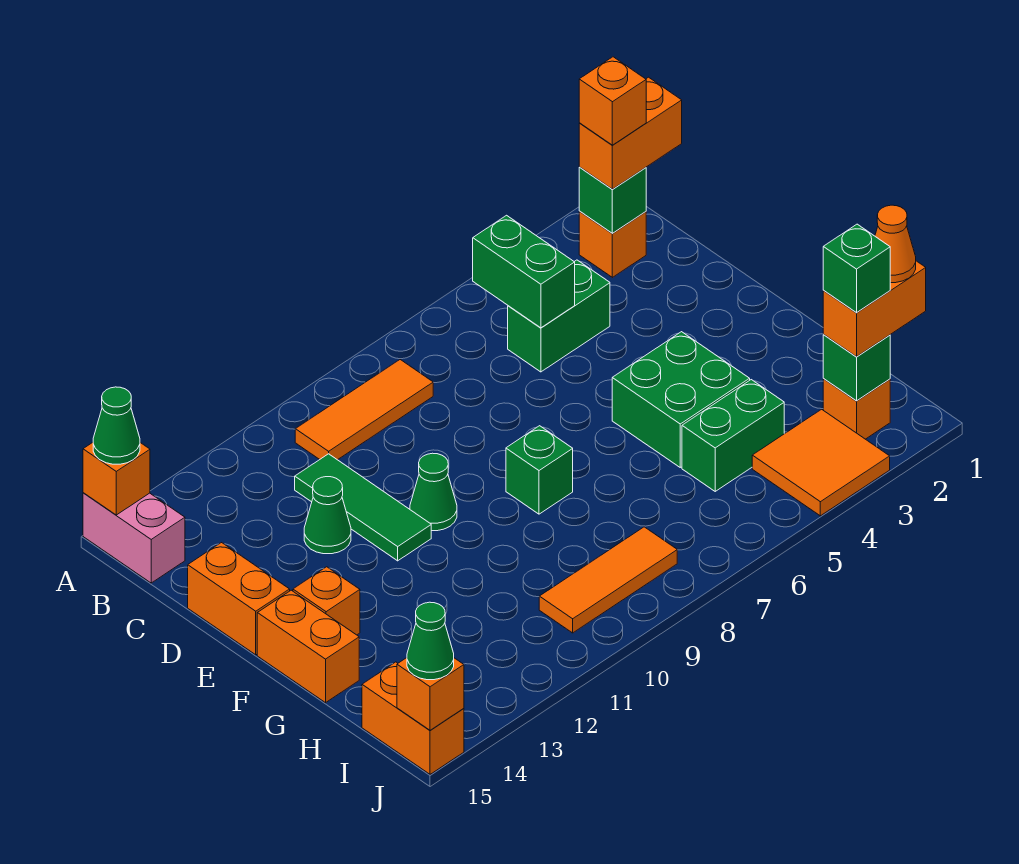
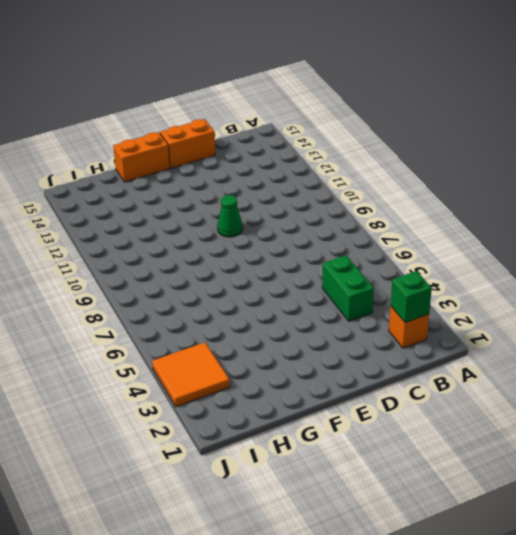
none -> pink brick A15:B15 level 1
none -> orange tile B8:B10 level 1
none -> green tile C11:E11 level 1

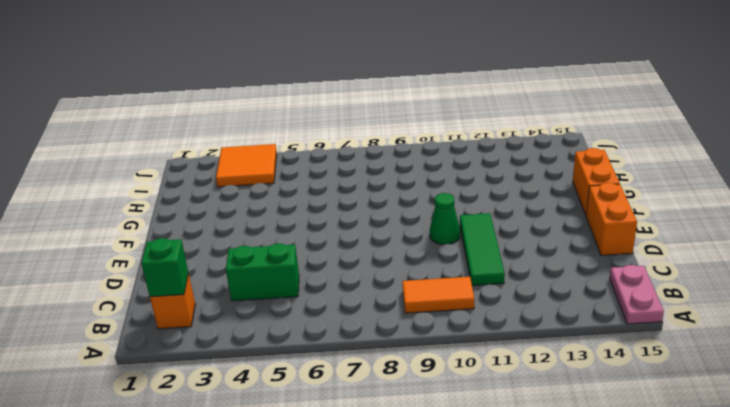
pink plate A15:B15 level 1 -> pink brick A15:B15 level 1
orange tile B9:B10 level 1 -> orange tile B8:B10 level 1
none -> green cone D12 level 1
none -> green brick F4:G5 level 1
none -> green brick F8 level 1

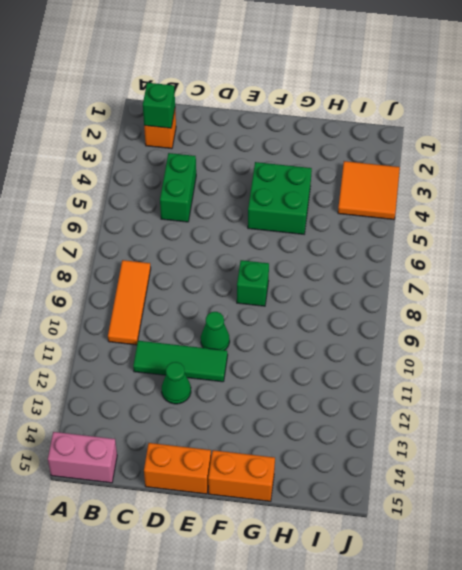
none -> orange brick F14 level 1
none -> green brick H4:H5 level 1
none -> orange brick I2 level 1

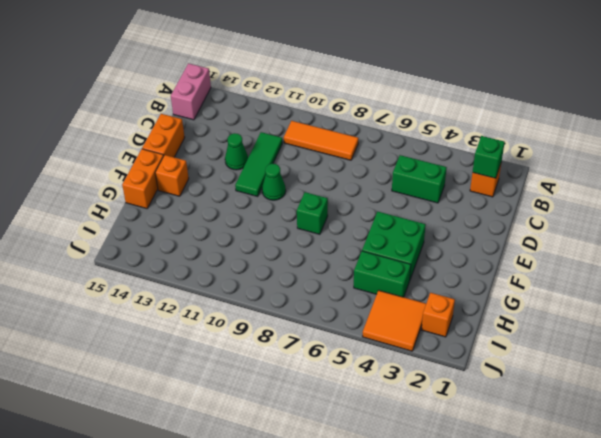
none -> orange tile I8:I10 level 1
none -> orange brick I15:J15 level 1
none -> orange brick A15 level 2

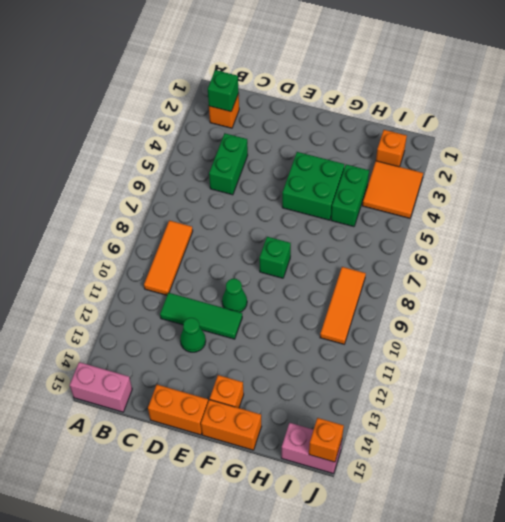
pink brick I15:J15 level 1 -> orange brick I15:J15 level 1
none -> orange brick A15 level 2
none -> green brick B5:C5 level 2
none -> green brick I2 level 2

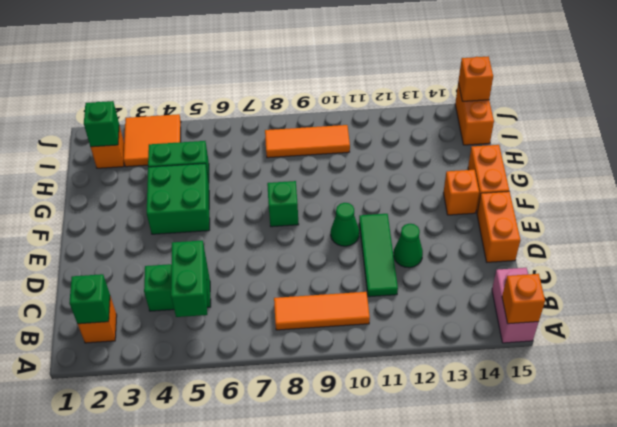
none -> green cone A15 level 3
none -> orange brick B1:B2 level 3
none -> orange brick I1:I2 level 3

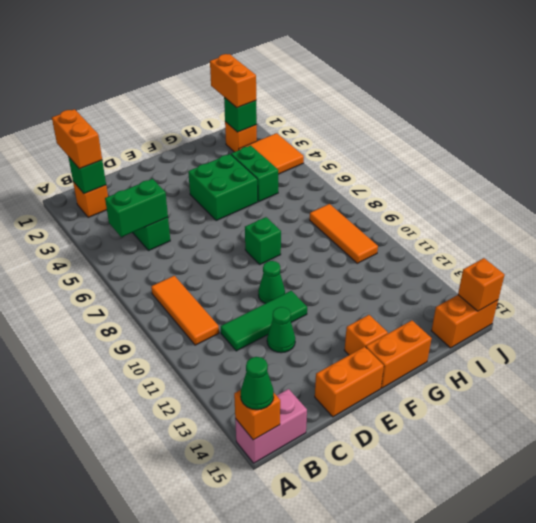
none -> green cone J15 level 3
none -> orange brick B2 level 4
none -> orange cone I1 level 4

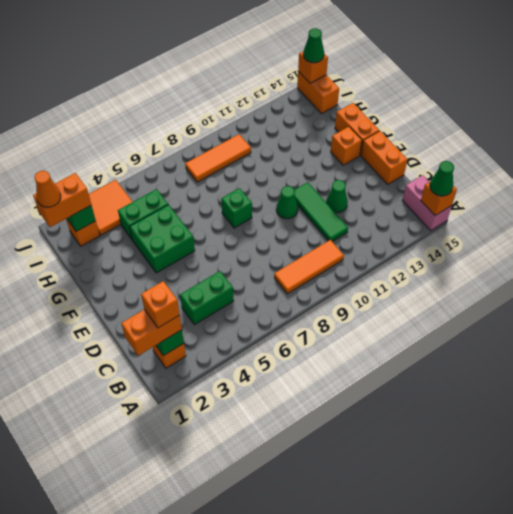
none -> green brick B5:C5 level 2
none -> green brick I2 level 4

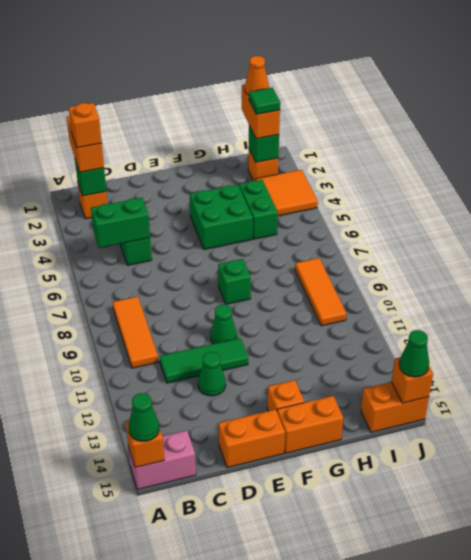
green tile I2 level 4 -> green brick I2 level 4

